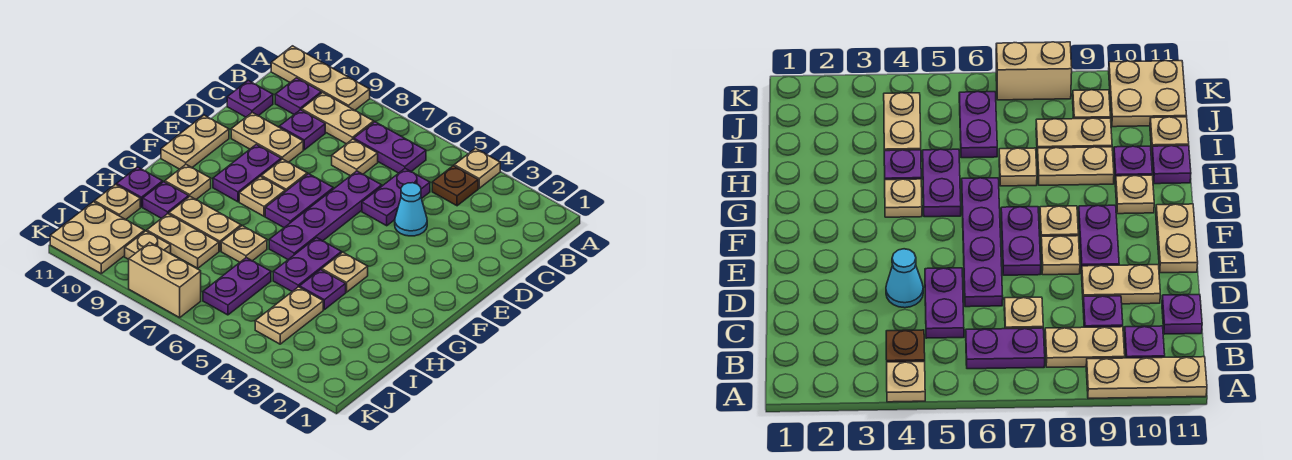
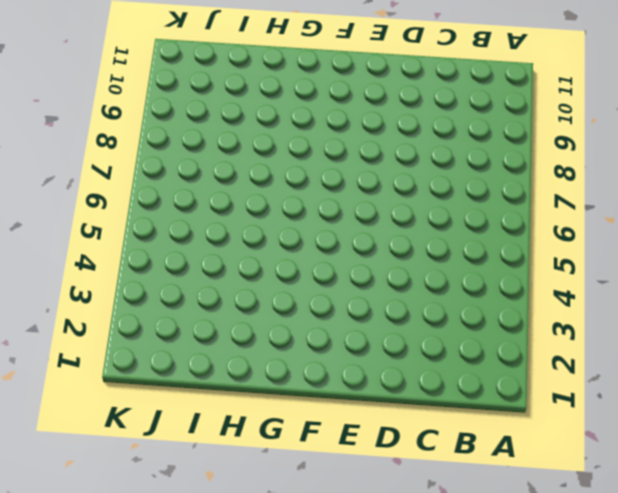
none -> tan plate A4 level 1
none -> tan plate A9:A11 level 1
none -> brown plate B4 level 1
none -> purple plate B6:B7 level 1

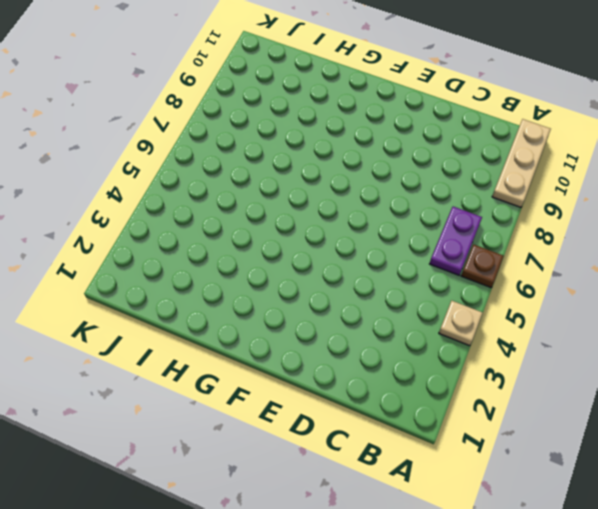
brown plate A6 level 1 -> brown plate B4 level 1
none -> tan plate B8:B9 level 1
none -> purple plate B10 level 1
none -> purple plate C5:D5 level 1
none -> tan plate C7 level 1

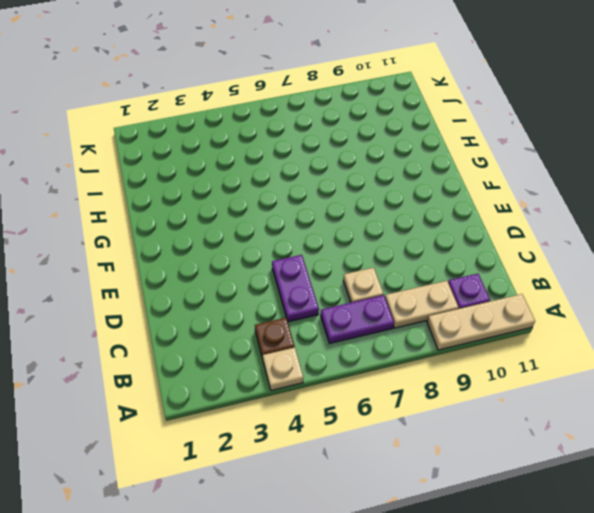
none -> purple plate C9 level 1
none -> purple plate C11 level 1
none -> cyan cone D4 level 1
none -> purple plate D6:G6 level 1

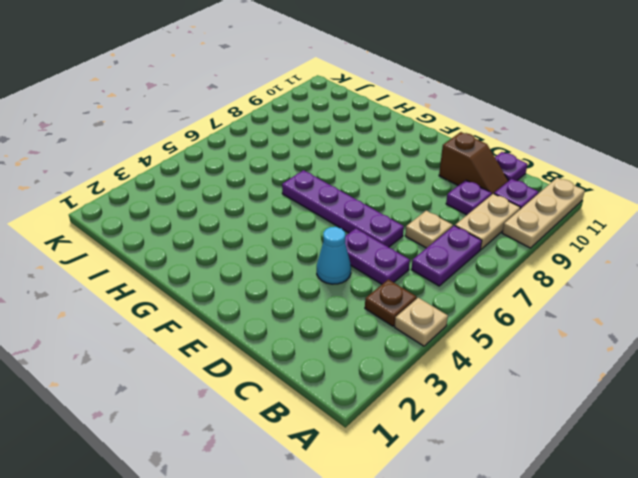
brown slope C10:D10 level 1 top D -> tan plate D9:D10 level 1
none -> purple plate E7:F7 level 1
none -> tan plate E8 level 1
none -> purple plate E9:F9 level 1
none -> tan plate E11:F11 level 1

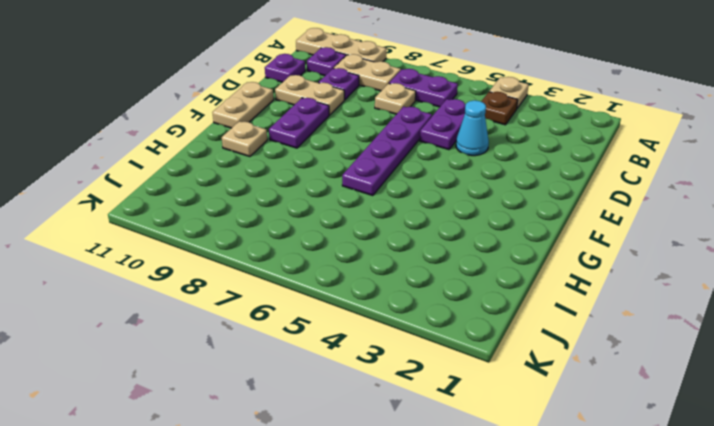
none -> purple plate E7:F7 level 1
none -> tan plate E8 level 1
none -> tan plate F8 level 1
none -> tan plate G4 level 1

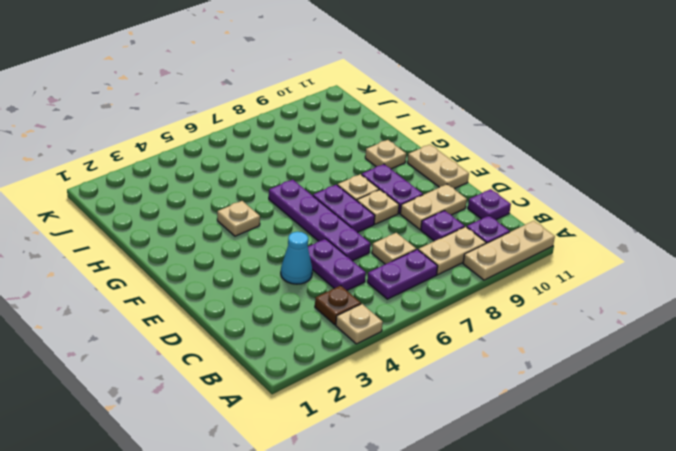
none -> purple plate G5:H5 level 1
none -> purple plate H4 level 1
none -> tan plate H7 level 1
none -> tan plate H8:H9 level 1

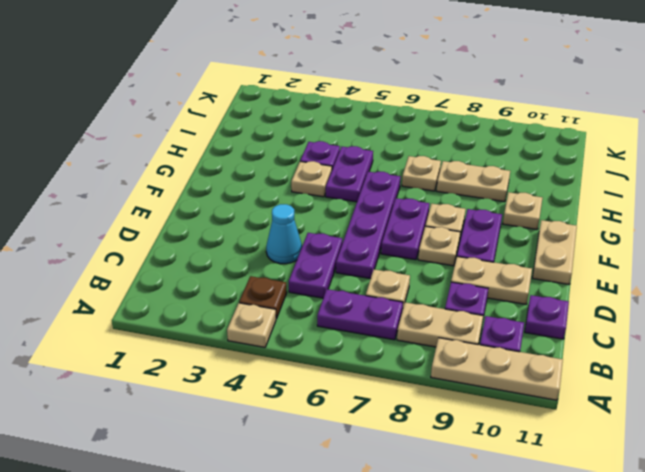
none -> purple plate H10 level 1
none -> purple plate H11 level 1
none -> tan plate I4:J4 level 1
none -> purple plate I6:J6 level 1

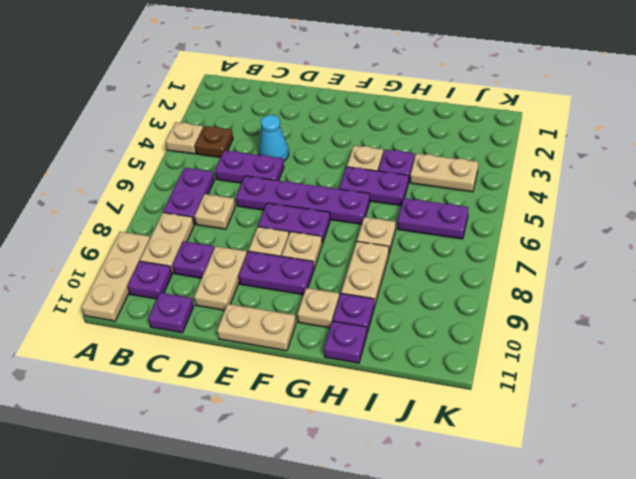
none -> tan plate I8:I9 level 1
none -> tan plate I11 level 1
none -> tan plate J9 level 1
none -> tan plate J10:K11 level 1

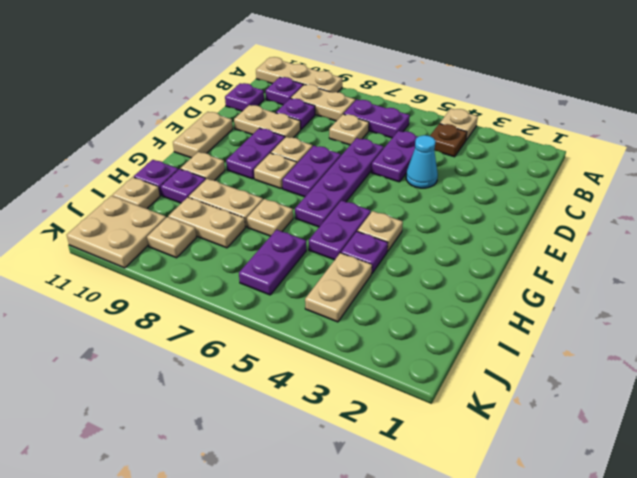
none -> tan brick K7:K8 level 1

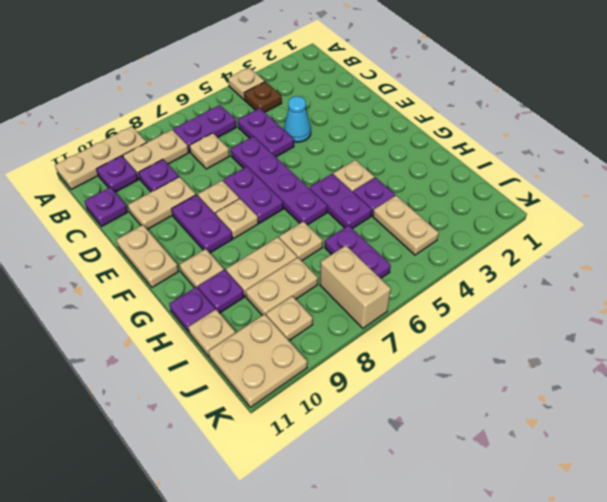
tan brick J7:K7 level 1 -> tan brick K7:K8 level 1

